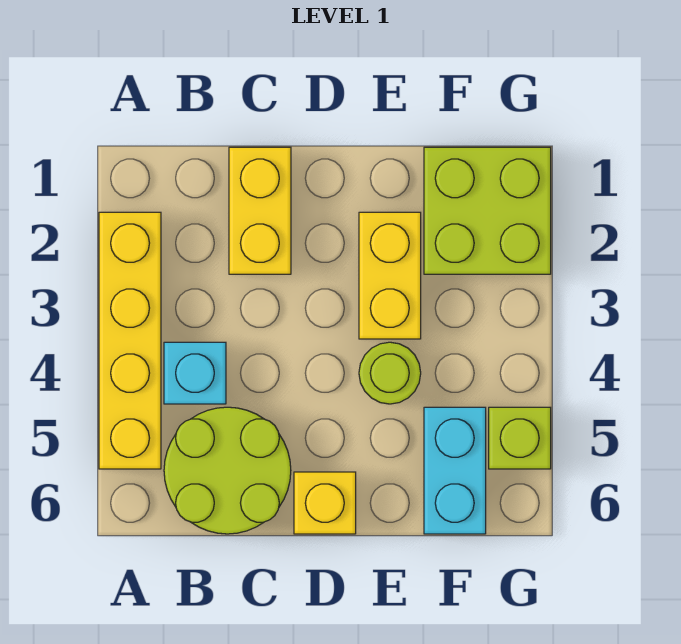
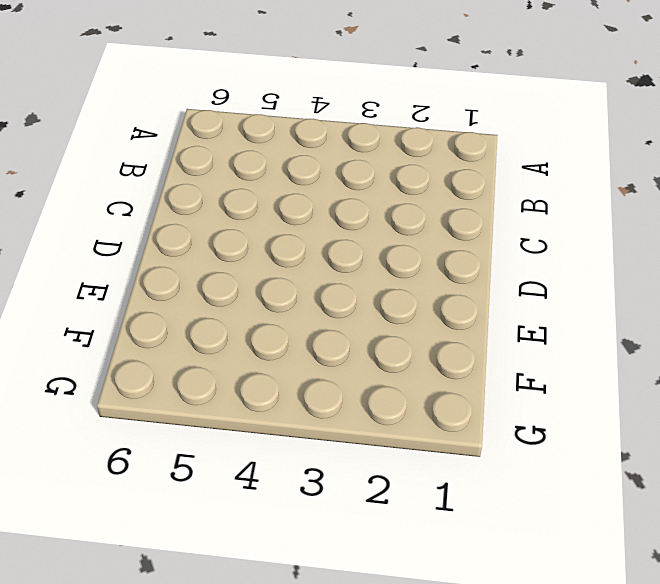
none -> yellow brick A2:A5 level 1
none -> cyan brick B4 level 1

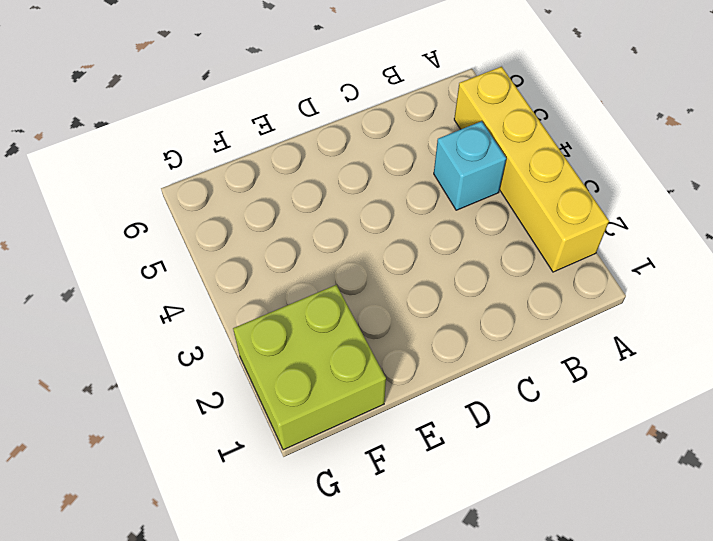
none -> lime round brick B5:C6 level 1
none -> yellow brick C1:C2 level 1

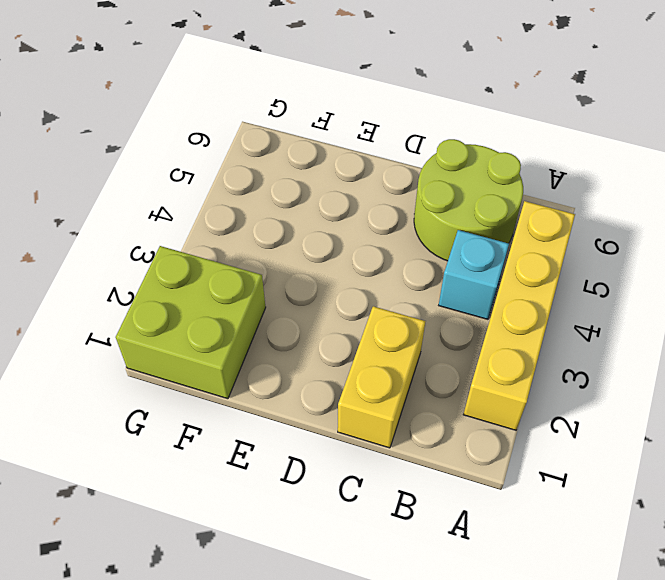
none -> yellow brick D6 level 1
none -> yellow brick E2:E3 level 1

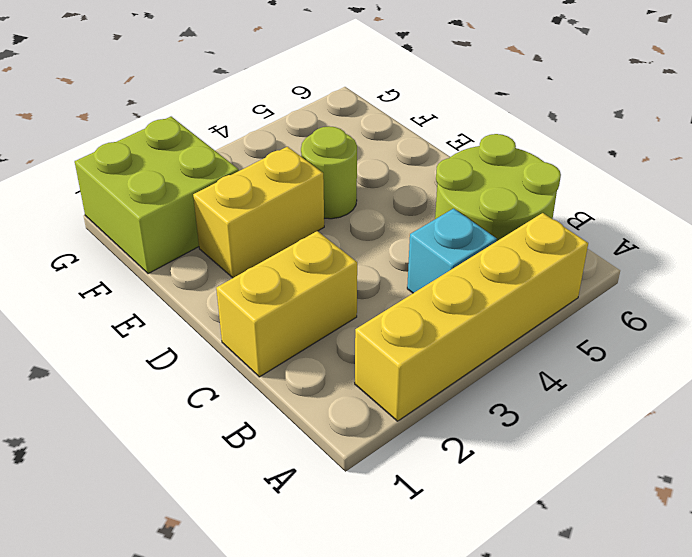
none -> yellow brick D6 level 1
none -> cyan brick F5:F6 level 1

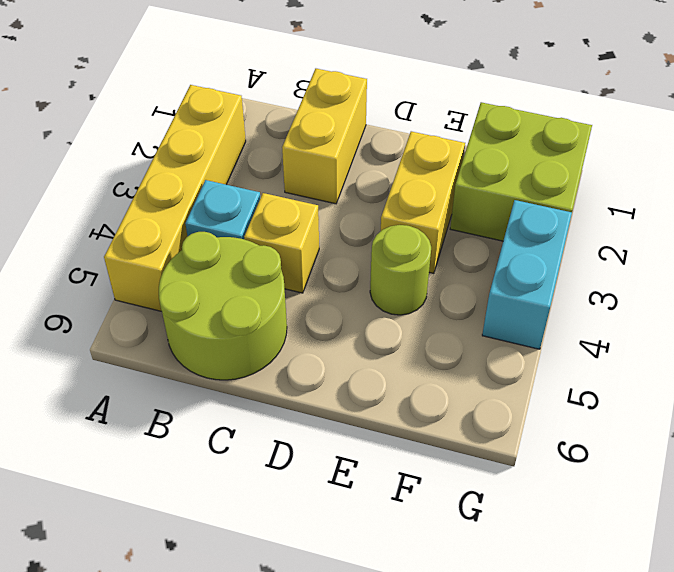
yellow brick C4 level 1 -> yellow brick D6 level 1
cyan brick G3:G4 level 1 -> cyan brick F5:F6 level 1
none -> lime brick G5 level 1

